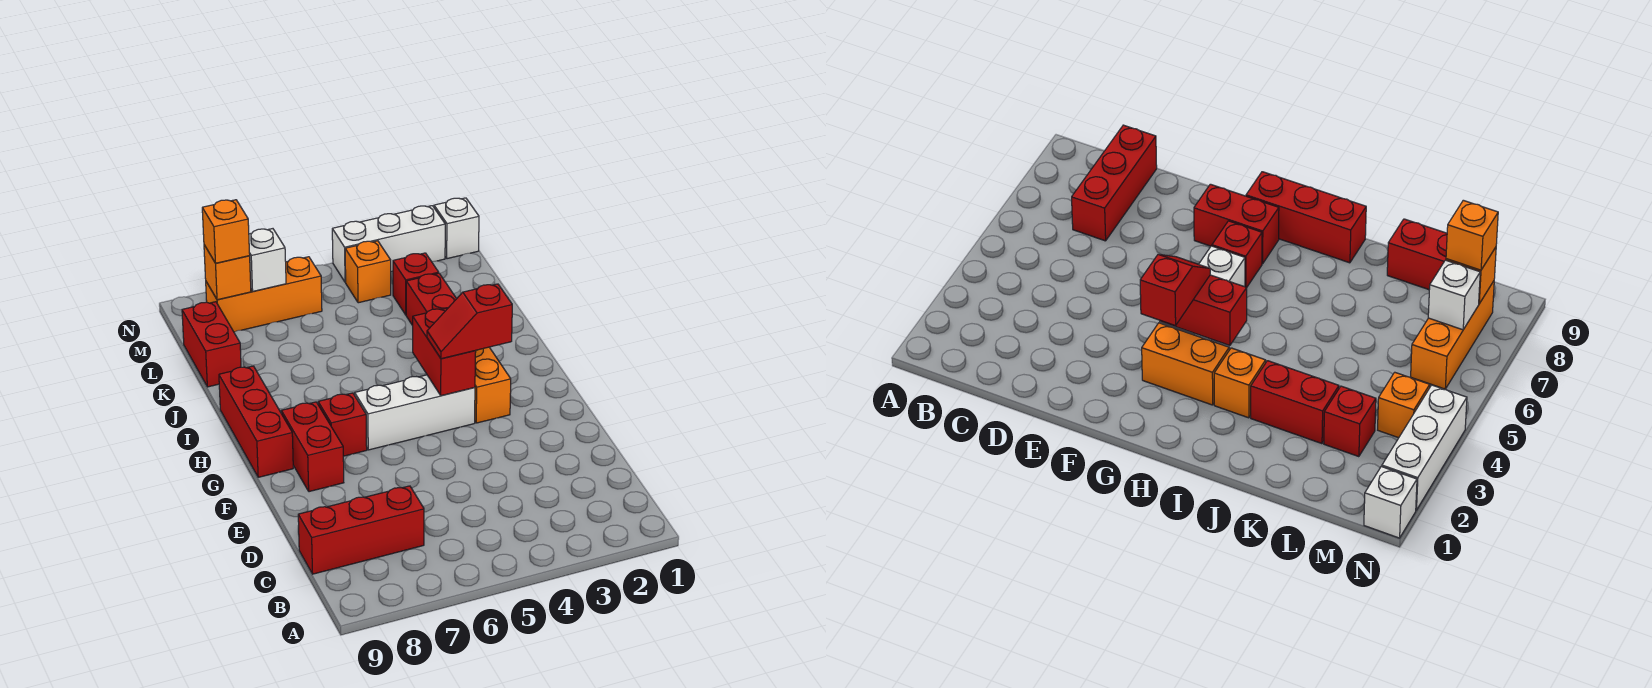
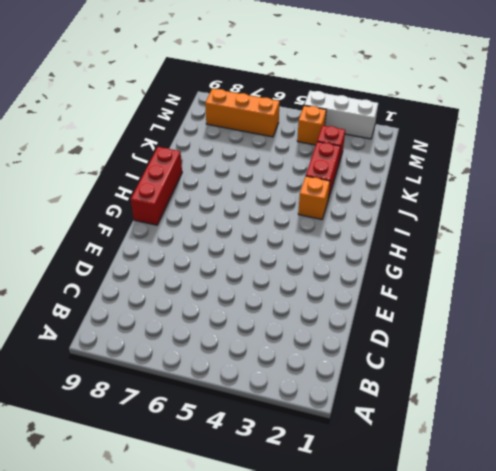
none -> red brick C7:C9 level 1
none -> red brick F8:G8 level 1
none -> orange brick G3:H3 level 1

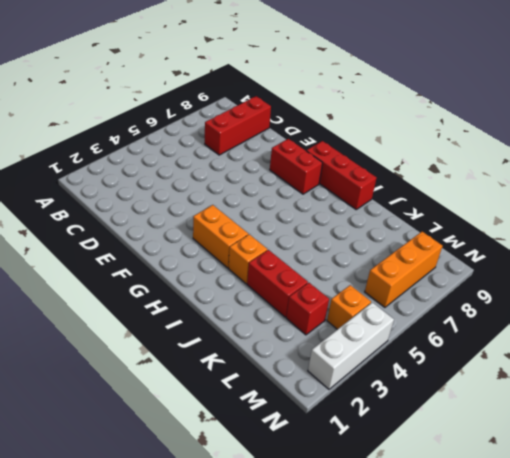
none -> white brick G4:G6 level 1
none -> red brick G7 level 1
none -> red brick K9:L9 level 1

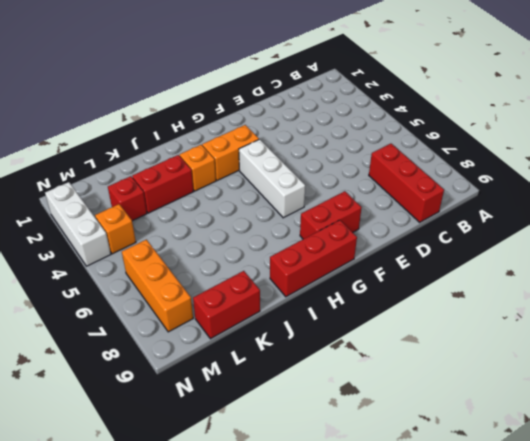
none -> red brick G7 level 1
none -> white brick N1 level 1
none -> red brick G4:H4 level 2

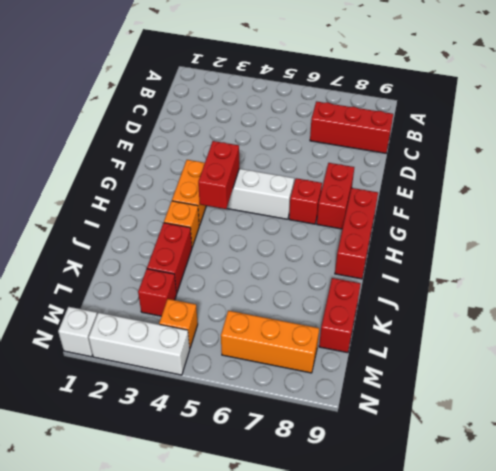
none -> white brick M7 level 2
none -> orange brick M8 level 2
none -> red slope G3:G4 level 3 top 3

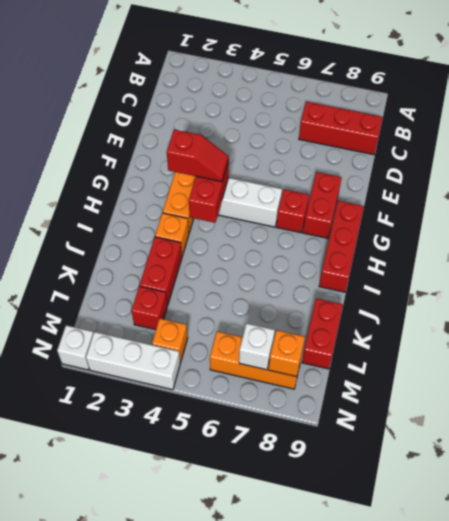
none -> orange brick M8 level 3

